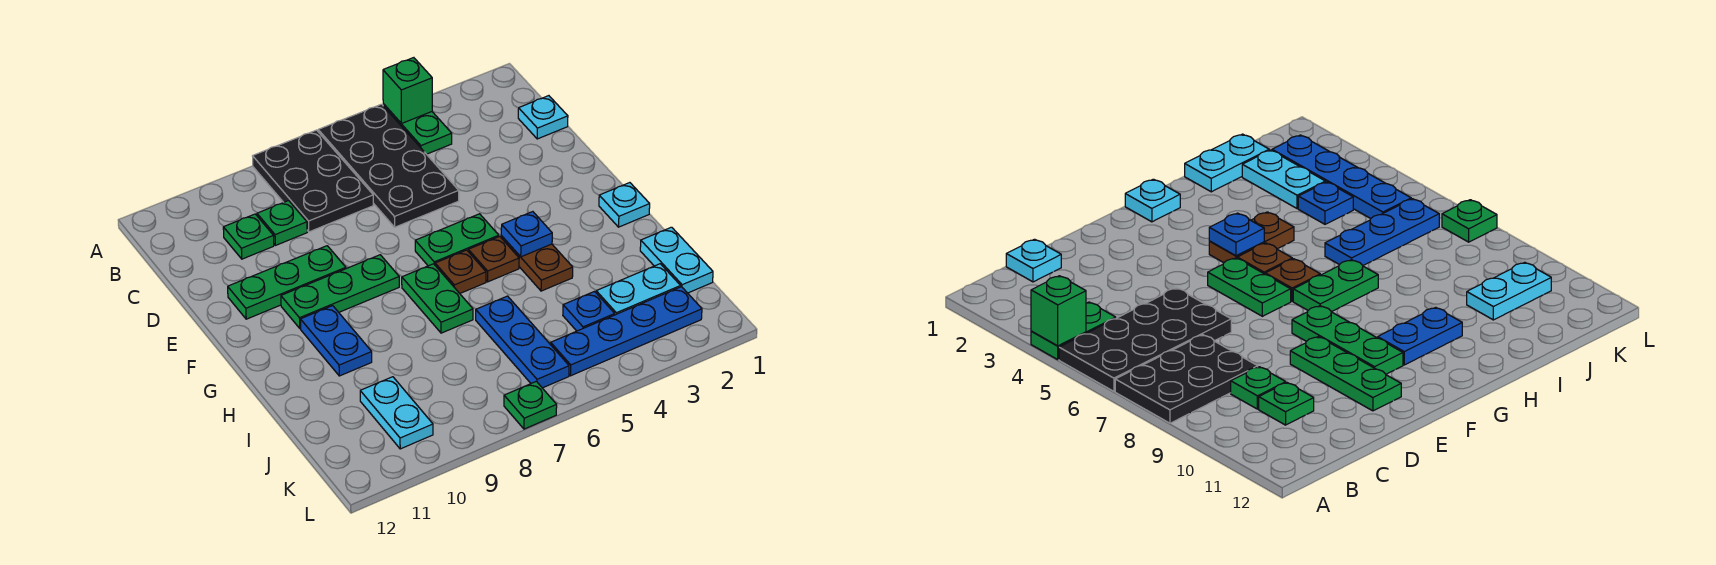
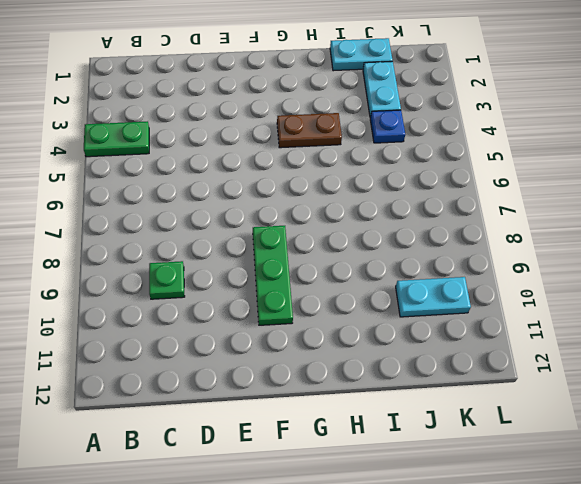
none -> black plate A5:D6 level 1
none -> black plate A7:C8 level 1
none -> cyan plate C1 level 1

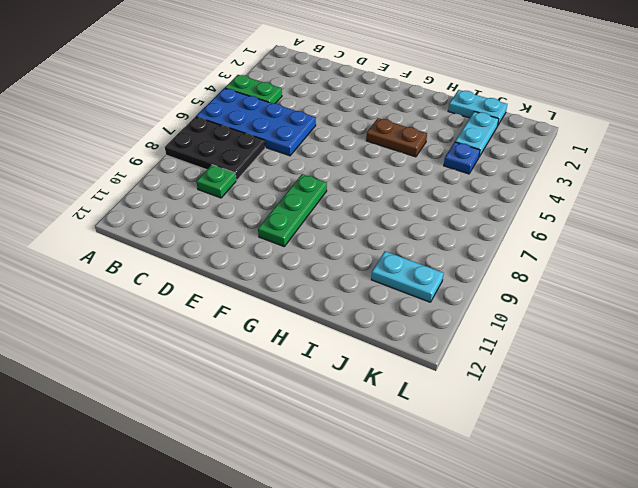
blue plate A5:D6 level 1 -> black plate A5:D6 level 1
none -> cyan plate C1 level 1
none -> green plate C10 level 1
none -> green plate E9:E11 level 1

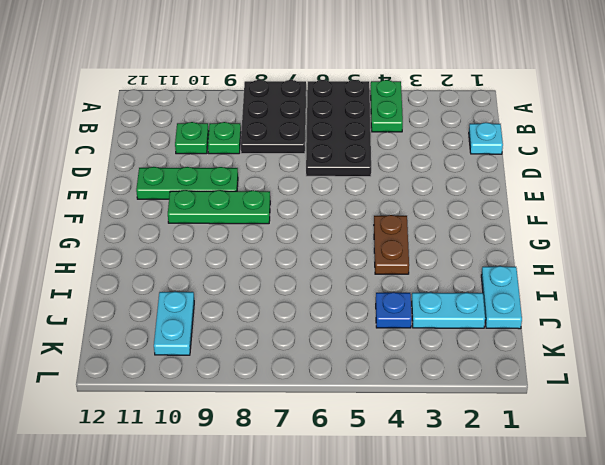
none -> green plate F5:F6 level 1
none -> cyan plate G1 level 1
none -> brown plate G5 level 1

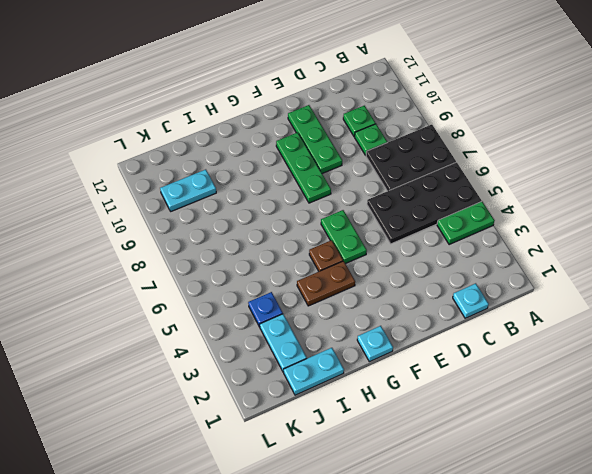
none -> brown plate G6 level 1
none -> green plate G7:H7 level 1
none -> blue plate G10:H10 level 1

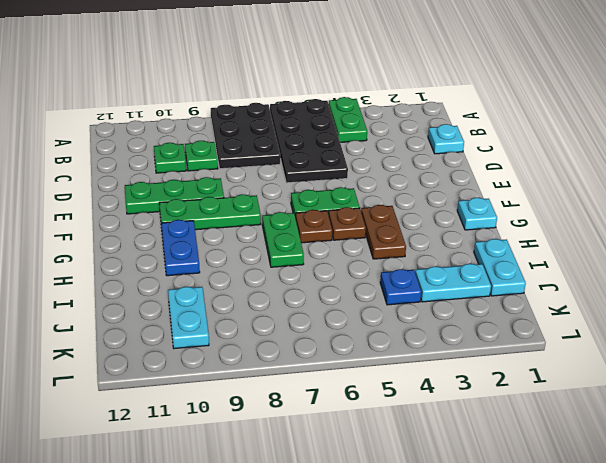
none -> blue plate I6:K6 level 1
none -> blue plate K2:K5 level 1
none -> green plate L7 level 1

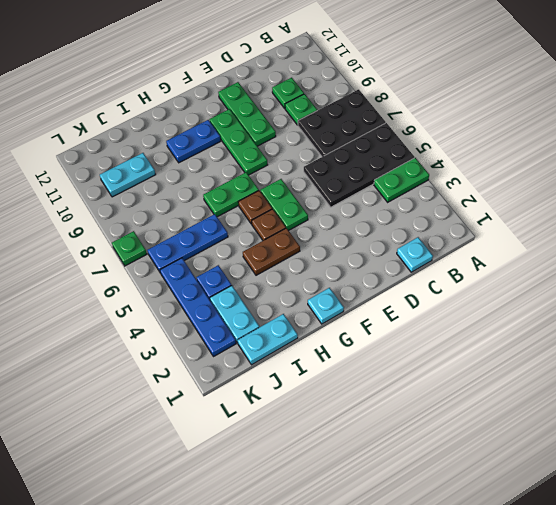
none -> green brick A4 level 2
none -> blue plate G4 level 2

